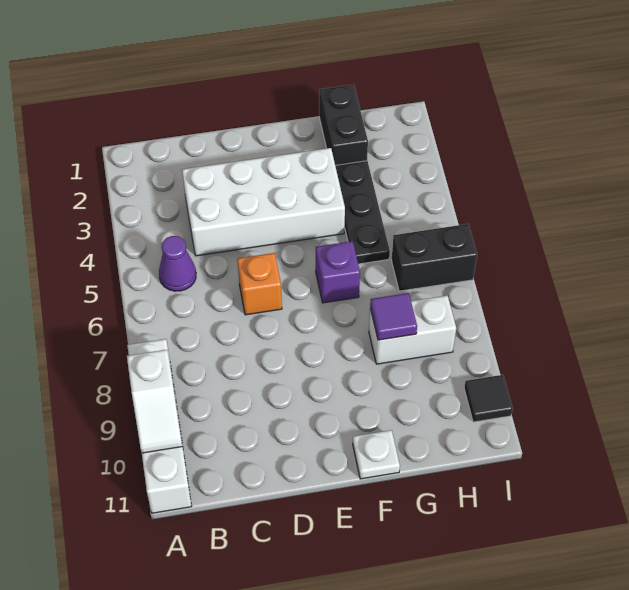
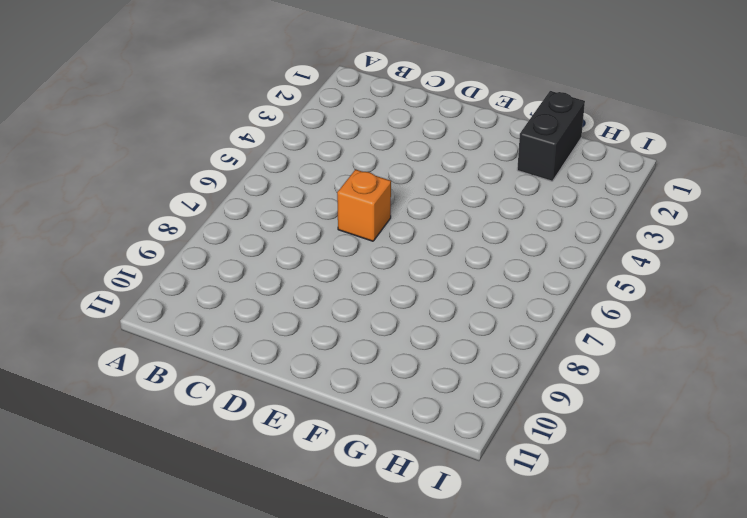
none -> white brick A8:A11 level 1
none -> purple cone B5 level 1
none -> white brick C3:F4 level 1

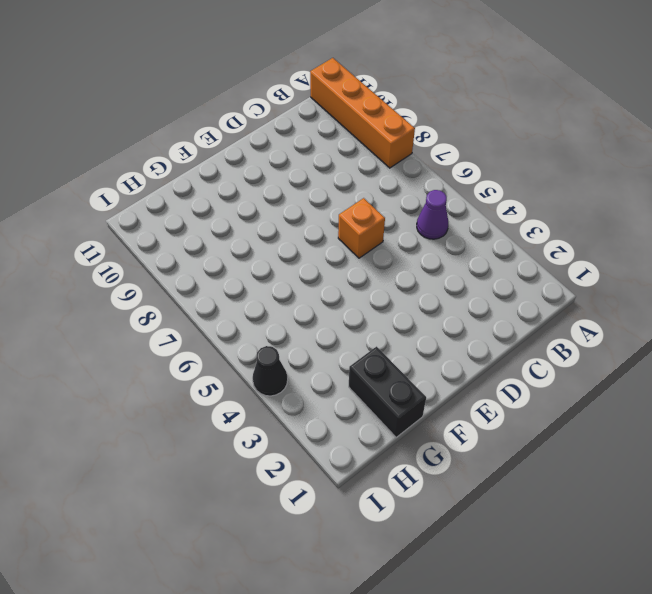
orange brick A8:A11 level 1 -> white brick A8:A11 level 1
black cone I4 level 1 -> none
none -> white brick C3:F4 level 1
none -> purple brick F6 level 1
none -> white plate F11 level 1

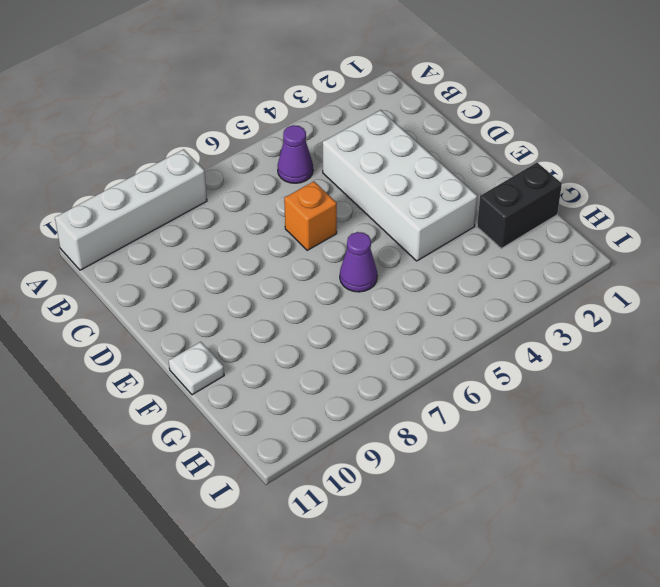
purple cone F6 level 1 -> purple brick F6 level 1
none -> black plate G3:G5 level 1
none -> white brick G8:H8 level 1
none -> black brick H6:I6 level 1

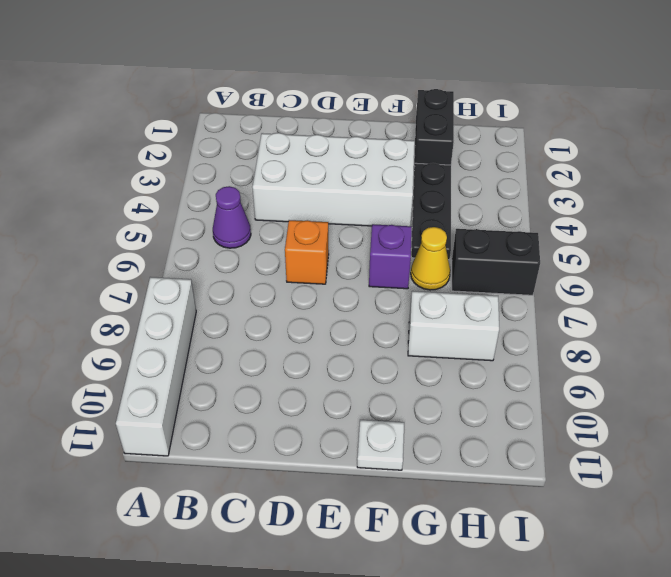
yellow cone G6 level 1 -> none
none -> black tile I10 level 1
none -> white slope A9:A10 level 2 top 9
none -> purple tile G8 level 2

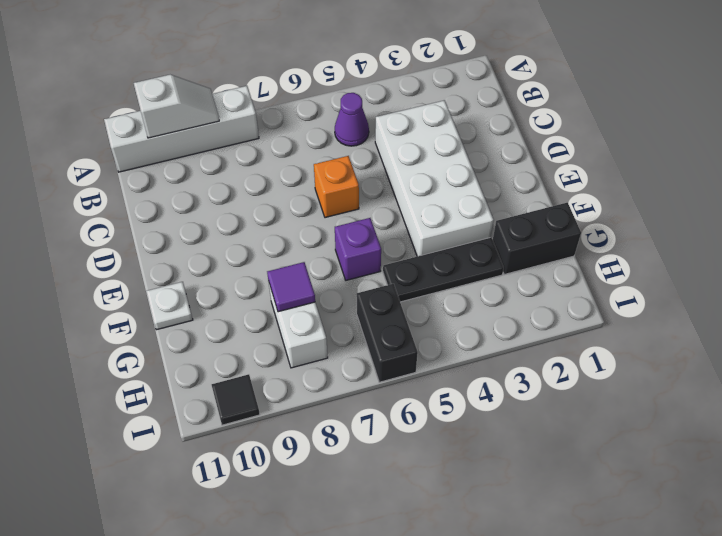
white slope A9:A10 level 2 top 10 -> white slope A9:A10 level 2 top 9

